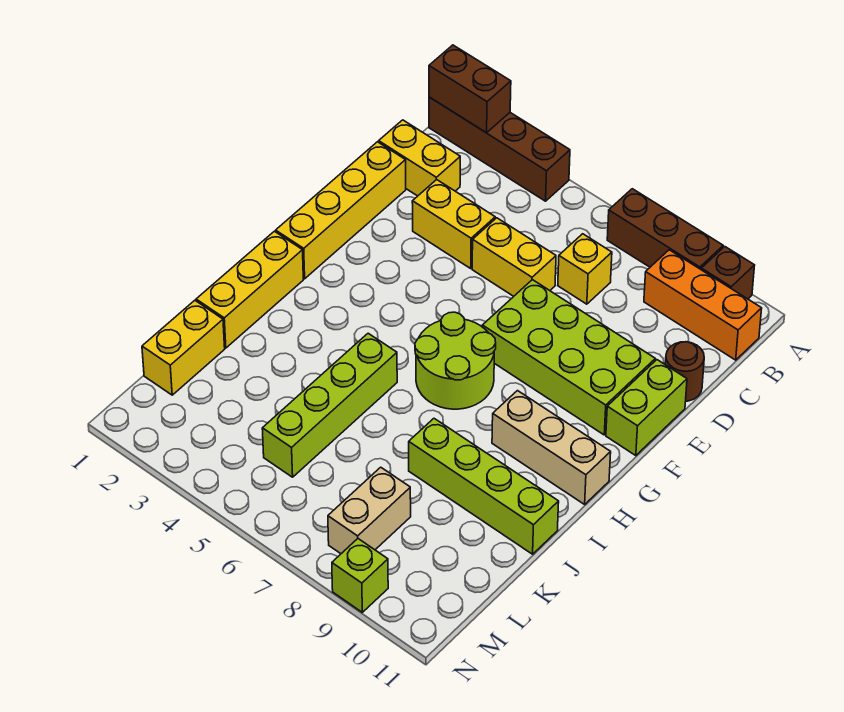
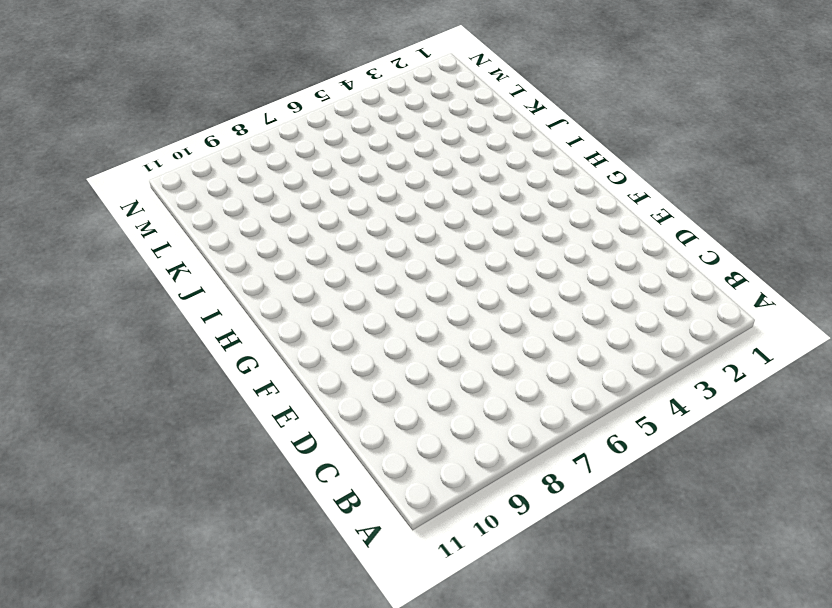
none -> brown brick A1:A4 level 1
none -> brown brick A7:A9 level 1
none -> brown brick A10 level 1

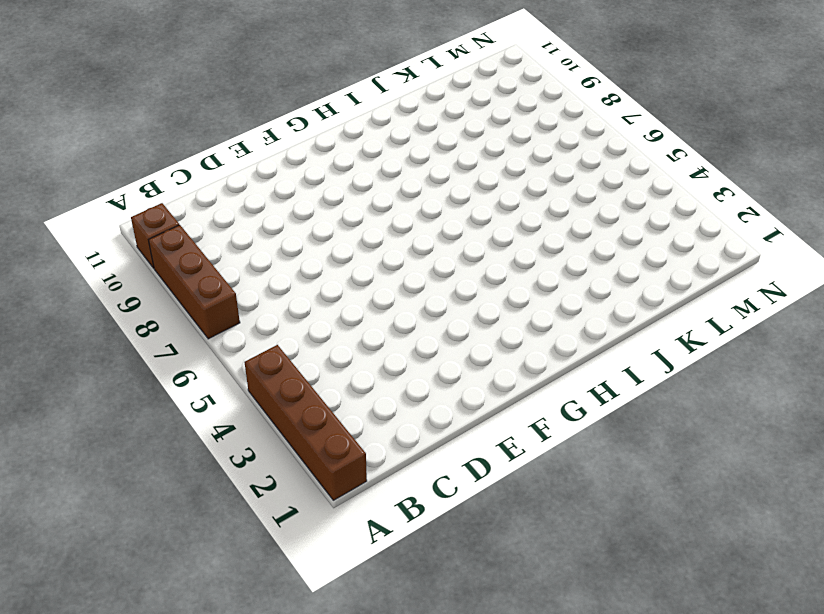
none -> orange brick B9:B11 level 1
none -> yellow brick C1:C2 level 1
none -> yellow brick C7 level 1

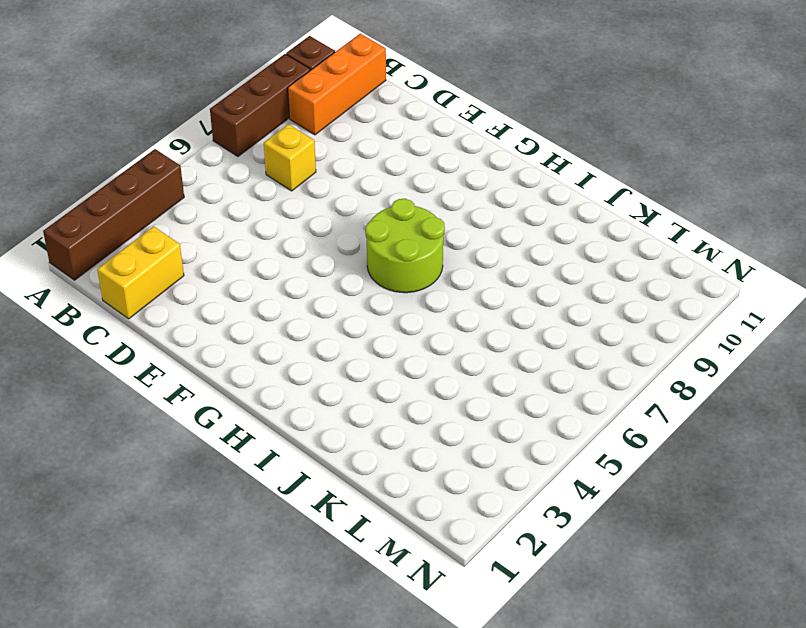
none -> yellow brick D1:G1 level 1
none -> yellow brick D3:D4 level 1
none -> yellow brick D5:D6 level 1

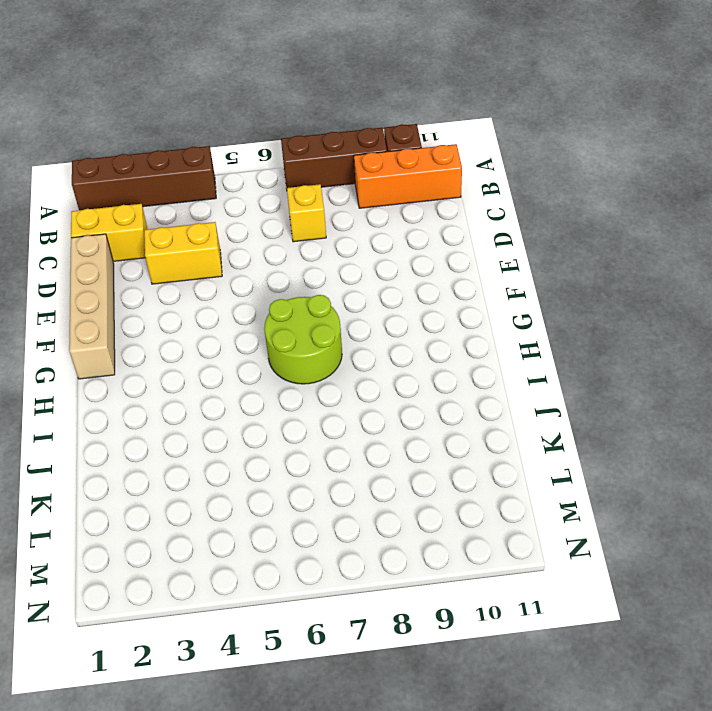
tan brick D1:G1 level 1 -> yellow brick D1:G1 level 1
none -> yellow brick D5:D6 level 1
none -> brown round brick D11 level 1
none -> lime brick E7:F10 level 1

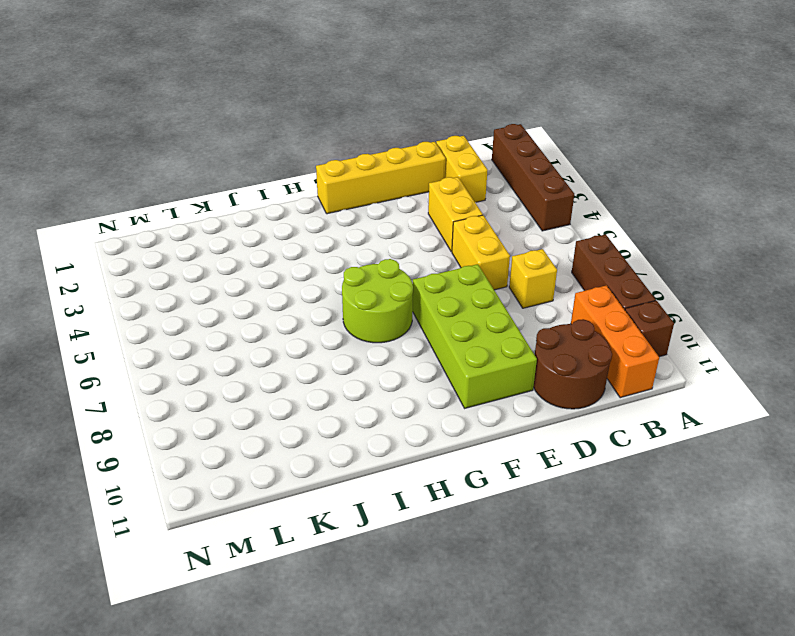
brown round brick C10:D11 level 1 -> brown round brick D11 level 1
none -> lime brick E11:F11 level 1
none -> yellow brick H1:J1 level 1
none -> tan brick H9:H11 level 1

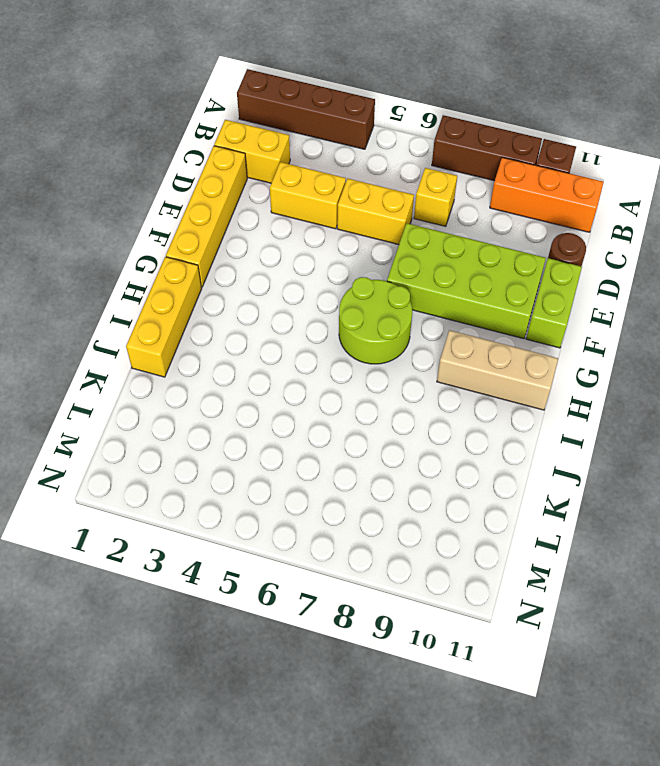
none -> lime brick I5:L5 level 1
none -> lime brick J8:J11 level 1
none -> yellow brick K1:L1 level 1

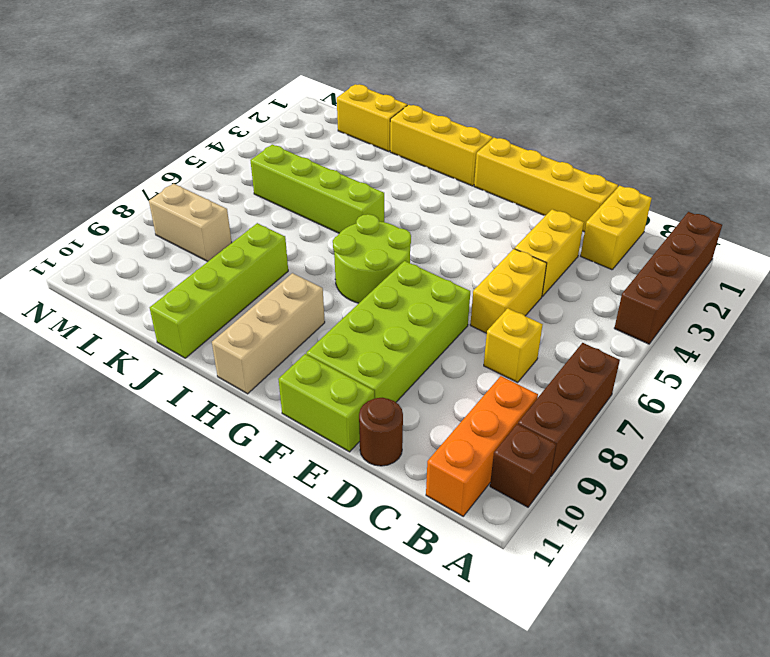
none -> lime brick N9 level 1
none -> brown brick A1:A2 level 2

